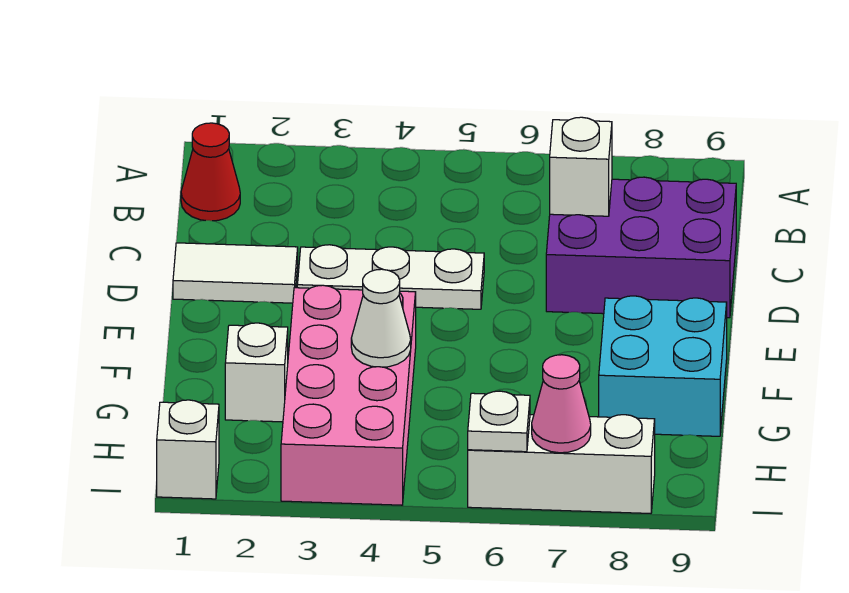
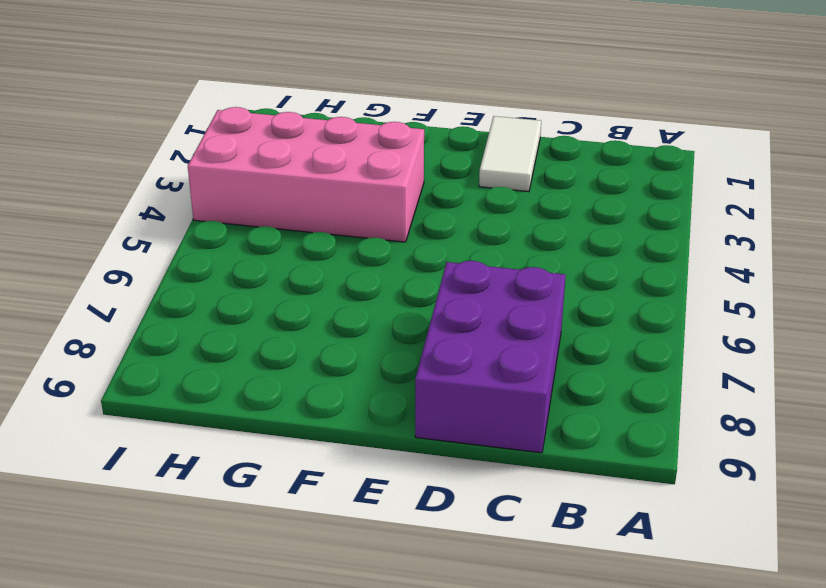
none -> red cone B1 level 1
none -> white plate D3:D5 level 1
none -> cyan brick F8:G9 level 1

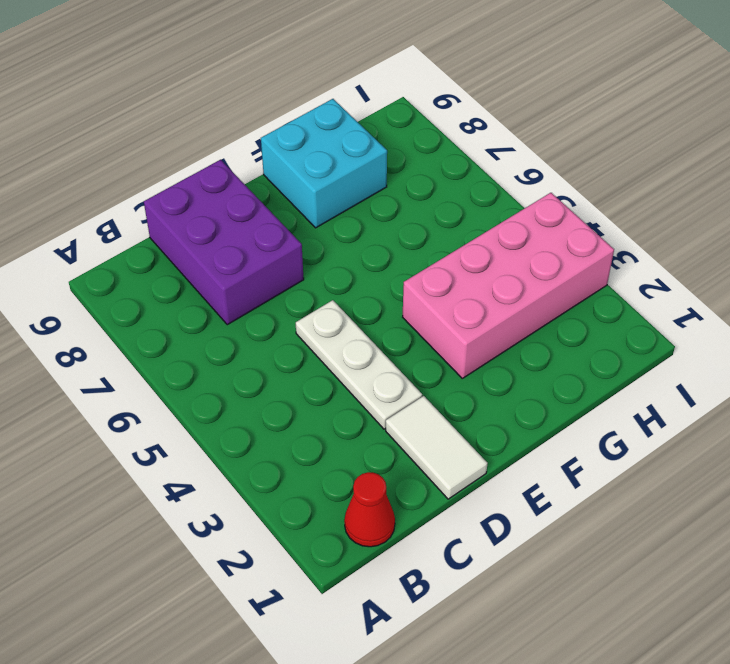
none -> white brick G2 level 1
none -> white brick I1 level 1
none -> white brick I6:I8 level 1

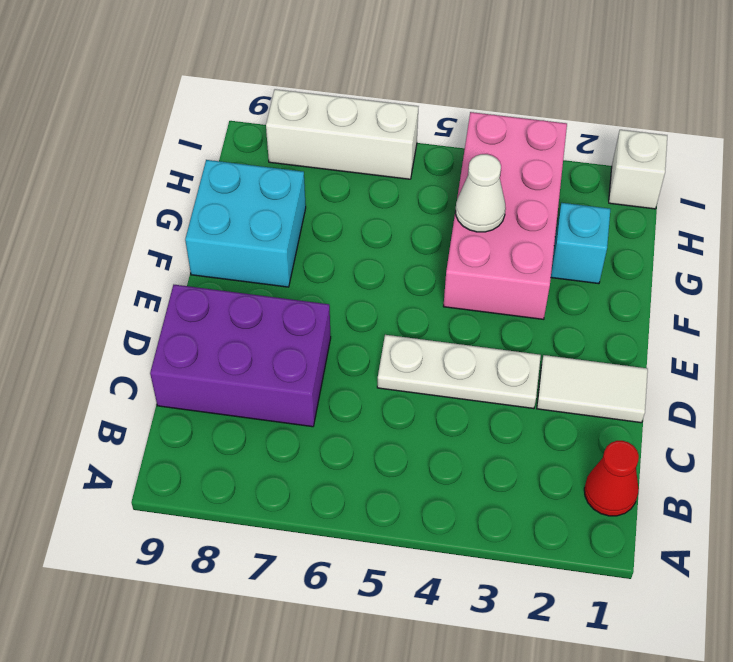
cyan brick G2 level 1 -> white brick G2 level 1
none -> white brick C7 level 2
none -> white plate I6 level 2
none -> pink cone I7 level 2

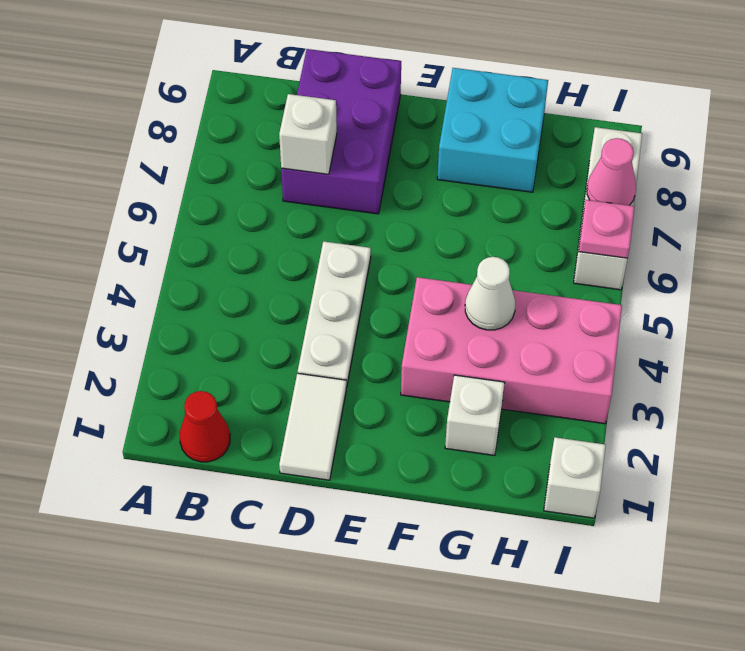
pink plate I6 level 2 -> white plate I6 level 2

